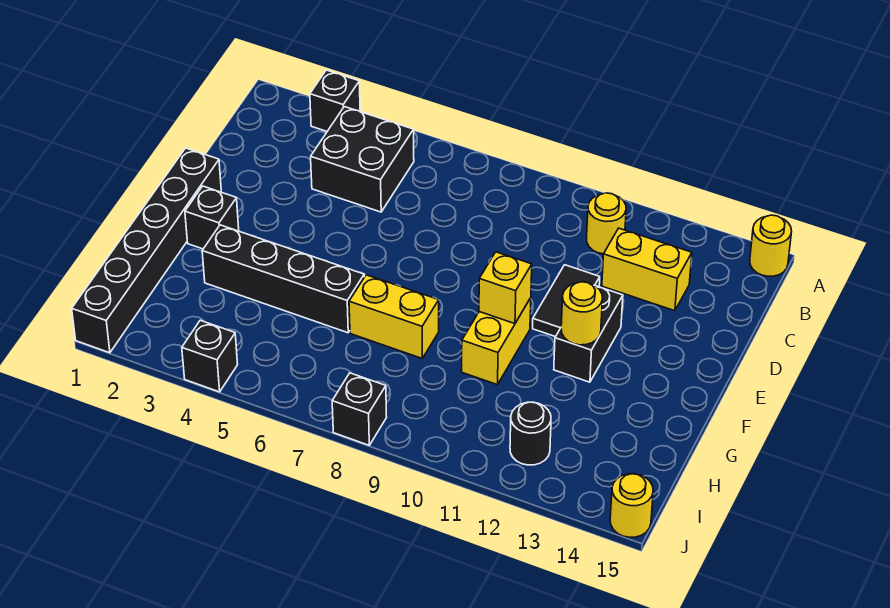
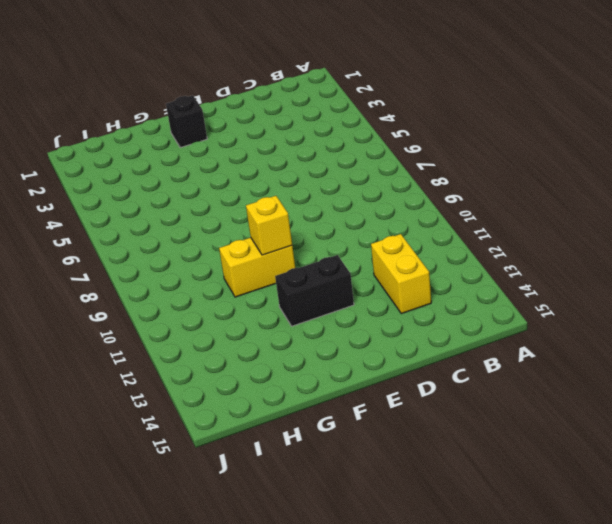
none -> black brick A3 level 1
none -> yellow round brick A15 level 1
none -> black brick B4:C5 level 1

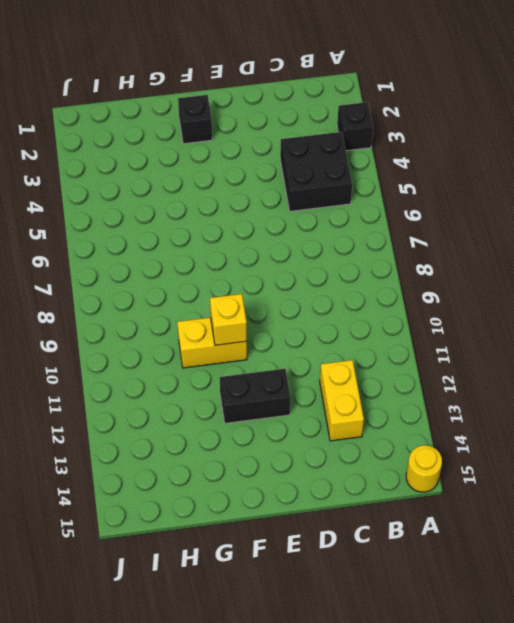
none -> yellow round brick B11 level 1
none -> black tile D11:E11 level 1
none -> black brick E1:J1 level 1

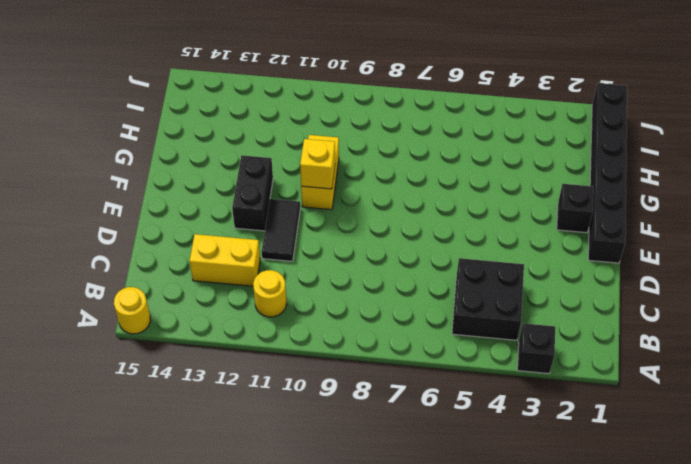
none -> black brick G3:G6 level 1
none -> yellow brick G7:G8 level 1
none -> black round brick I12 level 1

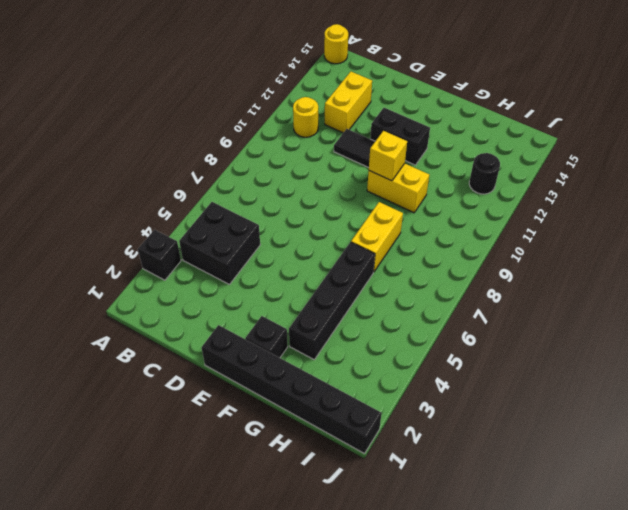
none -> black brick J4 level 1
none -> black brick J8 level 1
none -> yellow round brick J15 level 1

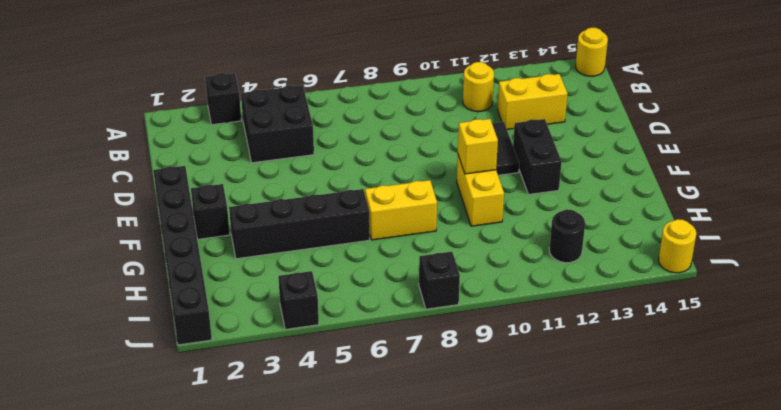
none -> yellow round brick F12 level 2

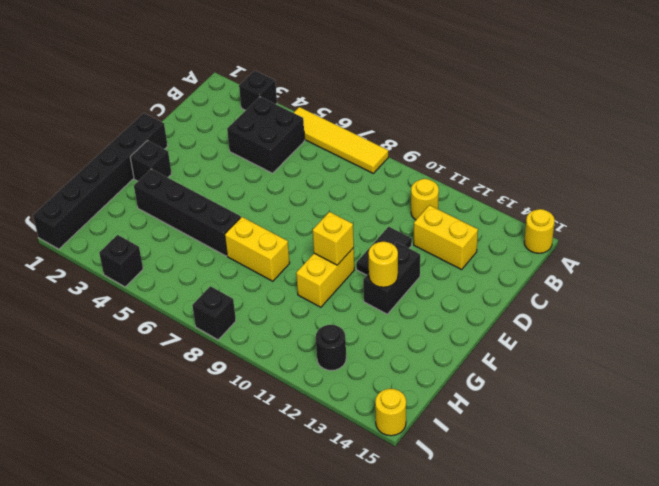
yellow tile A5:A8 level 1 -> none

